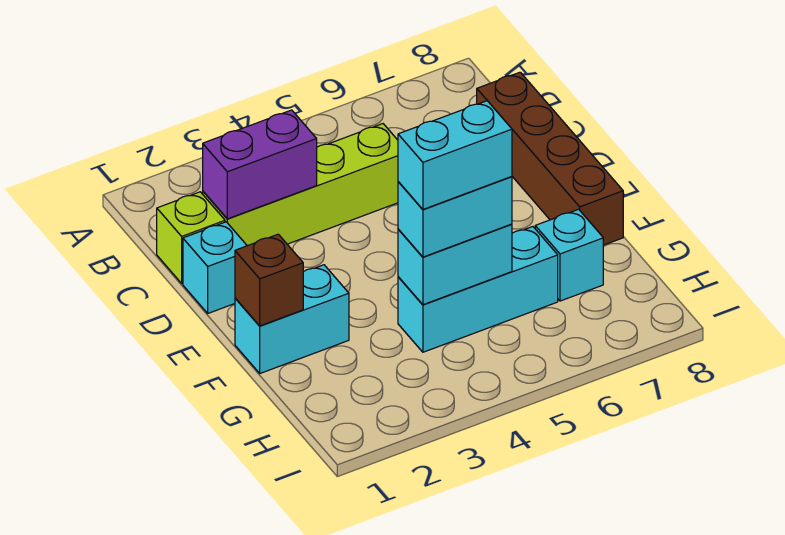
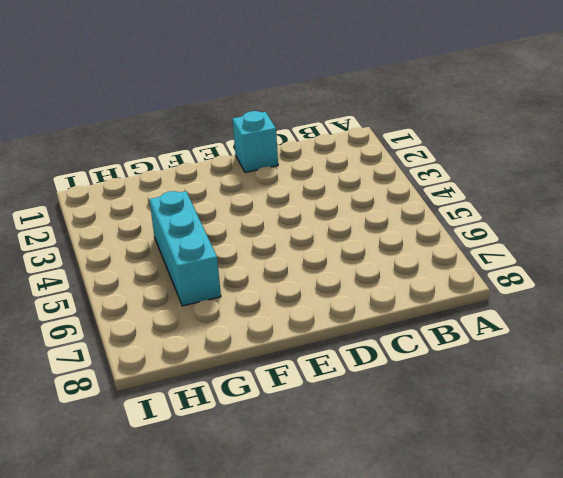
none -> lime brick C1 level 1
none -> lime brick C2:C5 level 1
none -> brown brick C8:F8 level 1

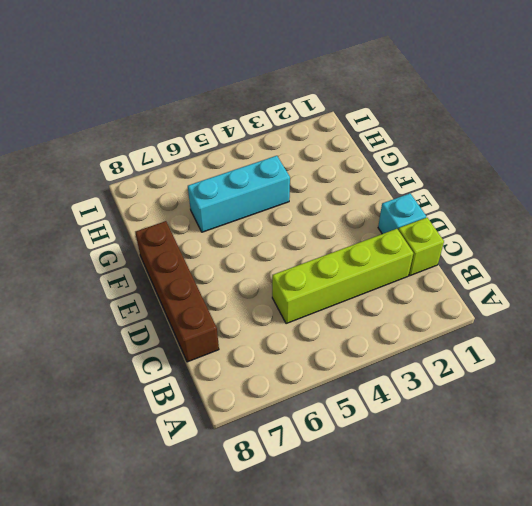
none -> cyan brick F1:F2 level 1
none -> cyan brick G7 level 1
none -> purple brick C2:C3 level 2

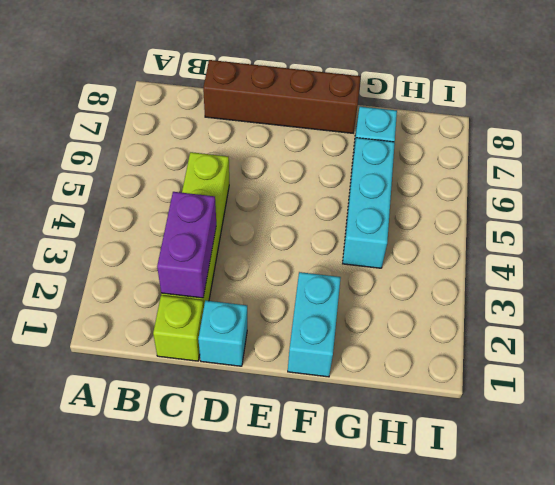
none -> brown brick F1 level 2
none -> cyan brick G4:G5 level 2
none -> cyan brick G4:G5 level 3

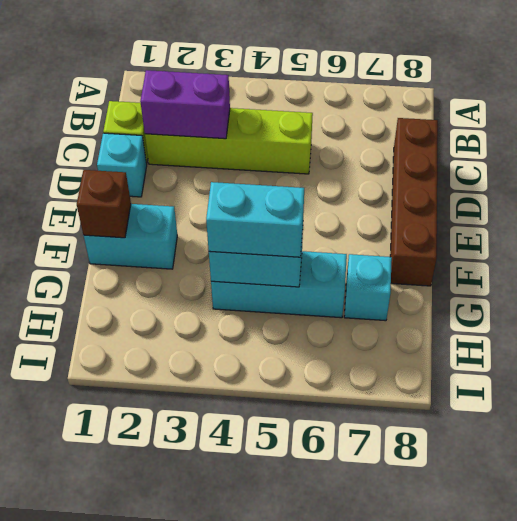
none -> cyan brick G4:G5 level 4

